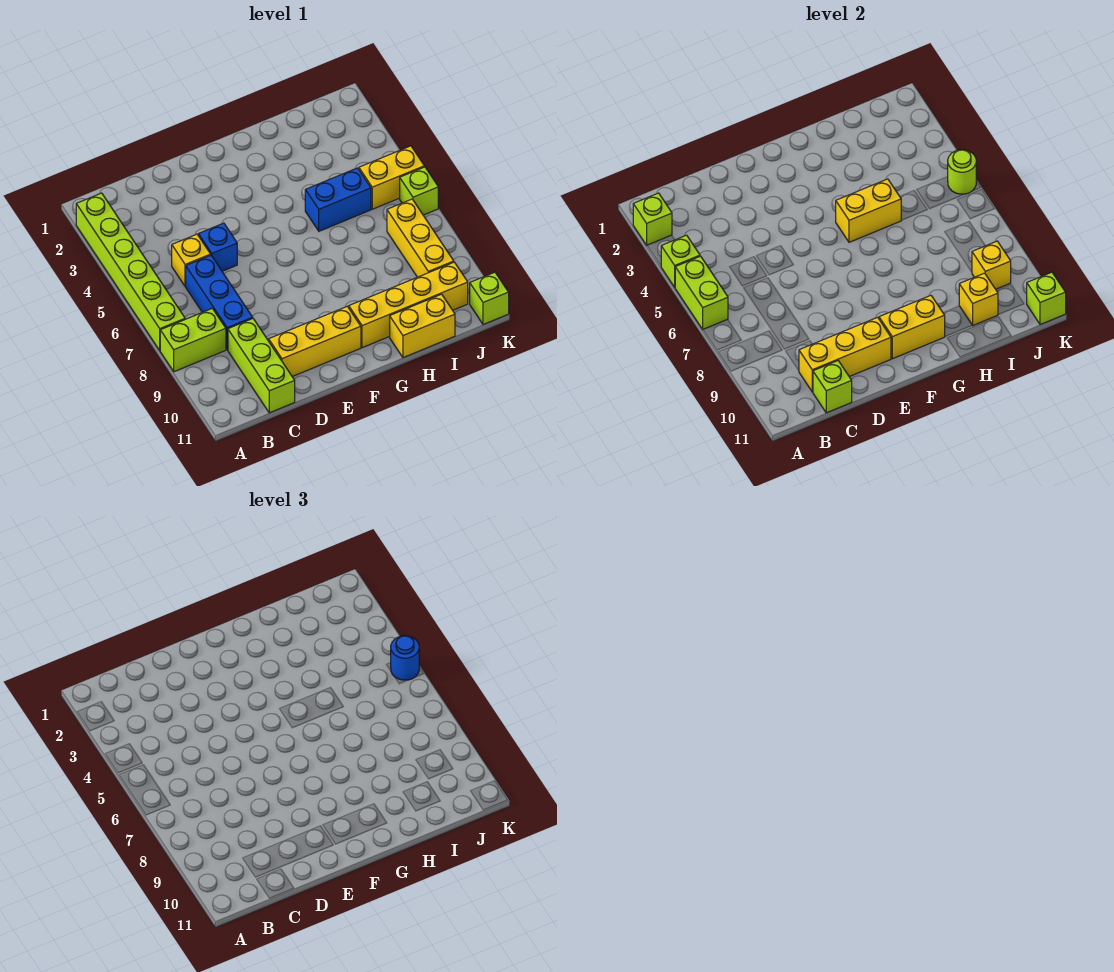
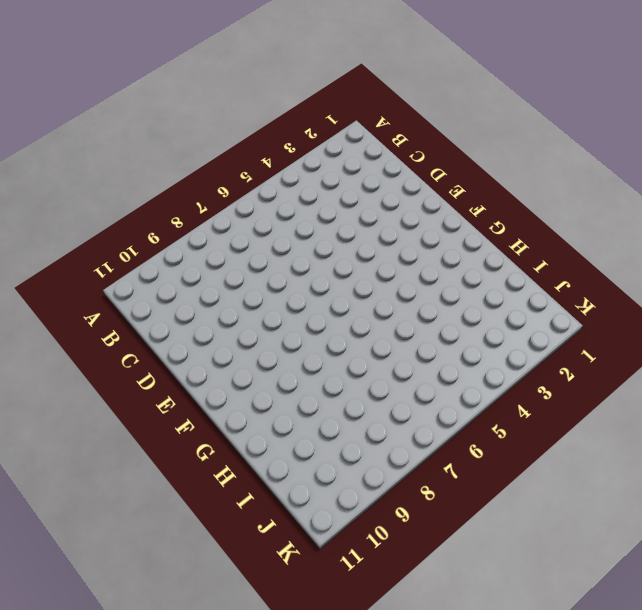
none -> lime brick A2:A7 level 1
none -> lime brick A8:B8 level 1
none -> yellow brick C5 level 1

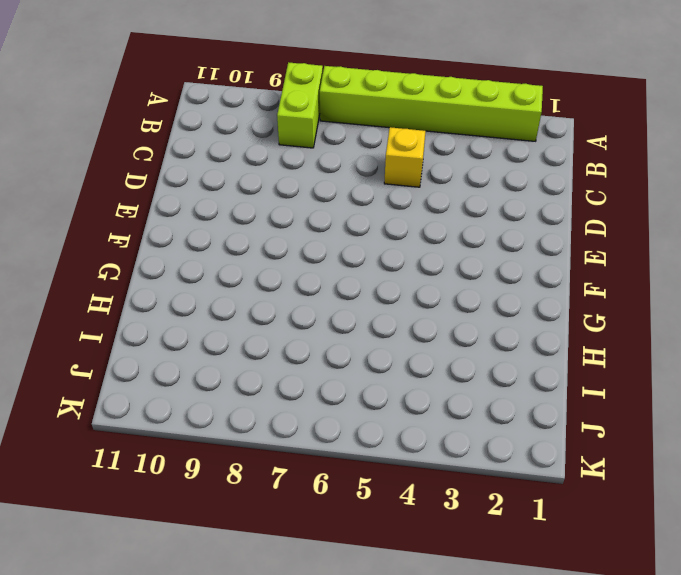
none -> blue brick C6:C8 level 1
none -> lime brick C9:C11 level 1
none -> blue brick D5 level 1

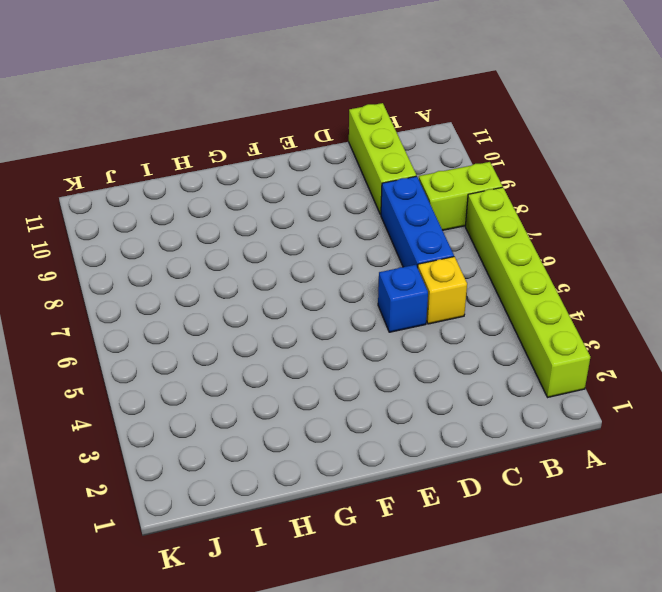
none -> yellow brick D10:F10 level 1
none -> yellow brick G10:J10 level 1
none -> blue brick H5:I5 level 1

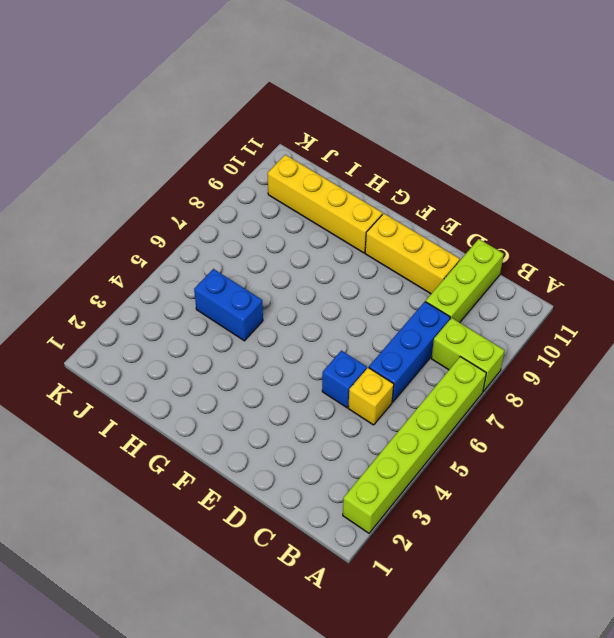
none -> yellow brick H11:I11 level 1
none -> yellow brick J5:K5 level 1
none -> yellow brick J7:J9 level 1

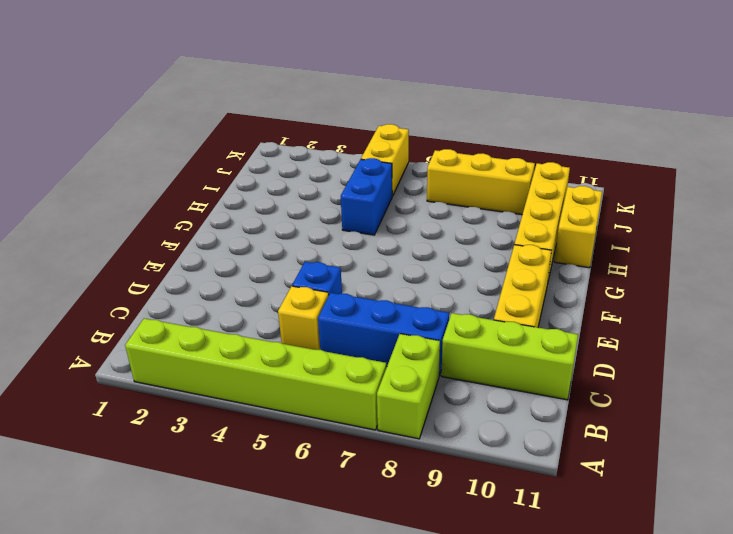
none -> lime brick K6 level 1
none -> lime brick K11 level 1
none -> lime brick A2 level 2

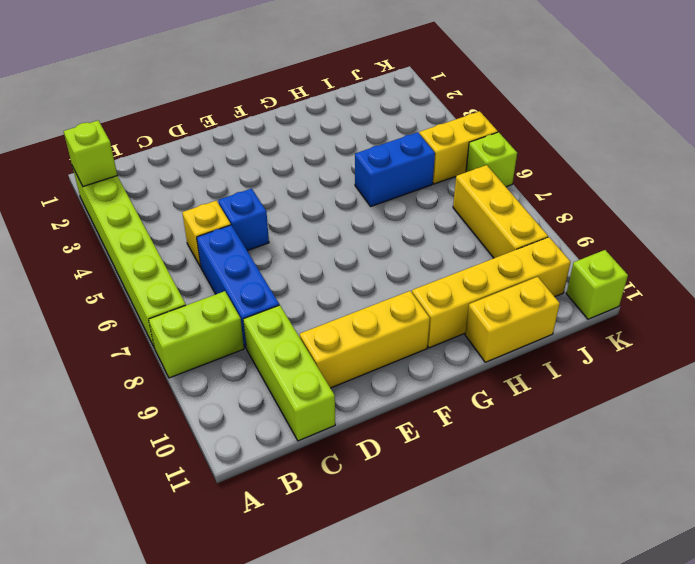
none -> lime brick A4 level 2
none -> lime brick A5:A6 level 2
none -> yellow brick C10:E10 level 2

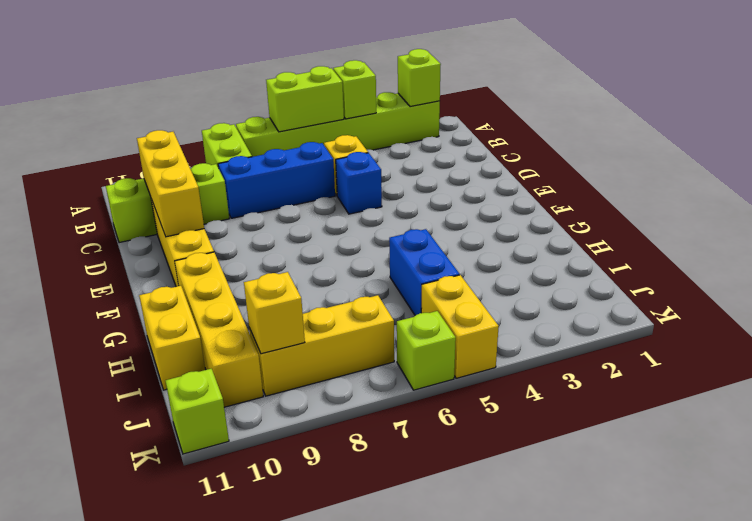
none -> lime brick C11 level 2
none -> yellow brick F10:G10 level 2
none -> yellow brick G5:H5 level 2

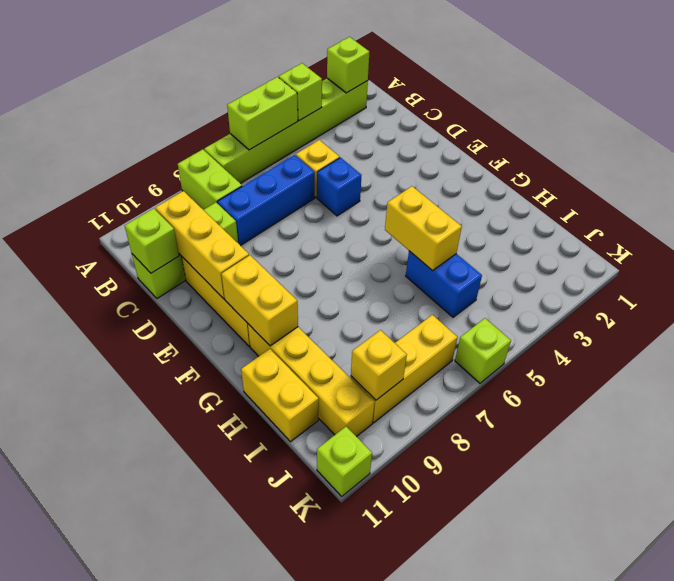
none -> yellow brick J5:K5 level 1
none -> yellow brick I10 level 2
none -> lime round brick K5 level 2

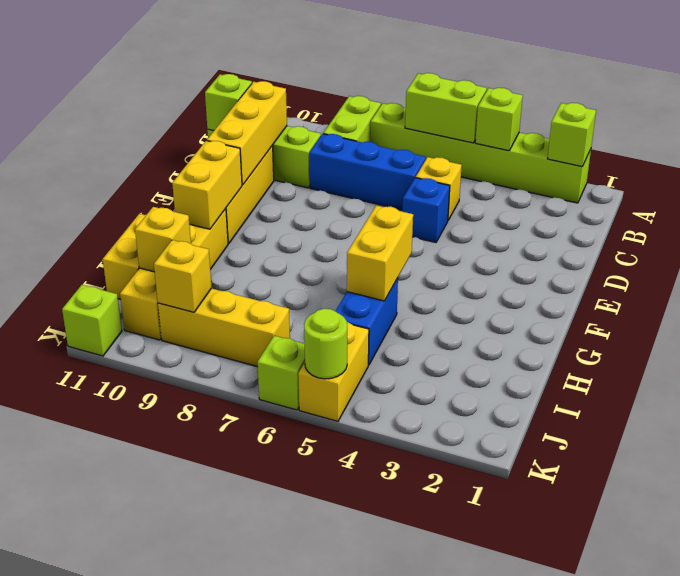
none -> lime brick K11 level 2
none -> blue round brick K5 level 3

